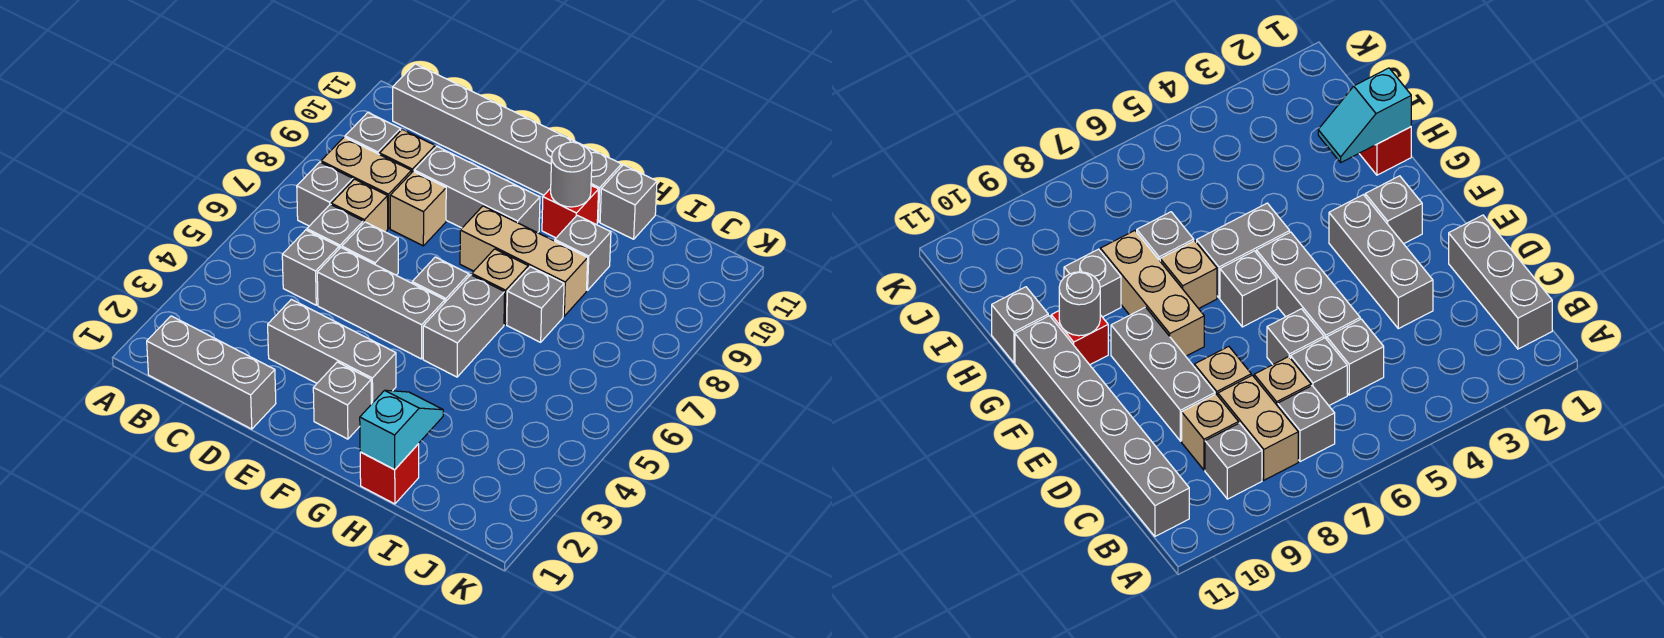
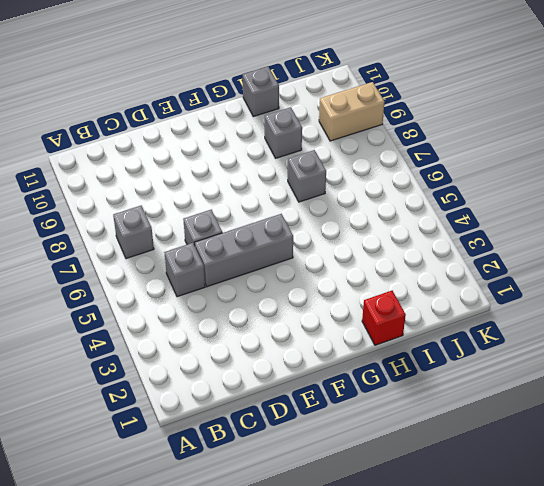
tan brick J9:K9 level 1 -> tan brick B8:C8 level 1
none -> grey brick B1:D1 level 1
none -> grey brick B9 level 1
none -> grey brick B11:G11 level 1

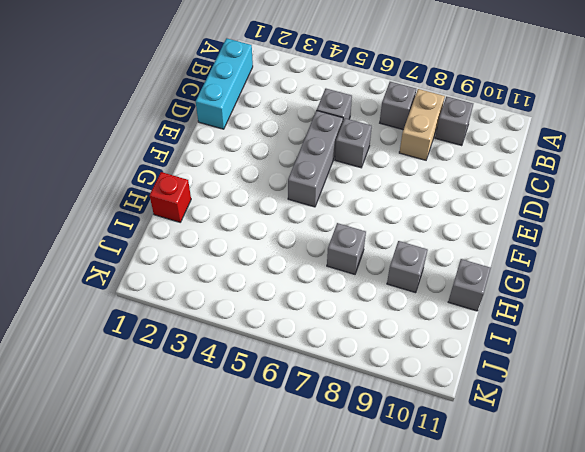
cyan brick B1:D1 level 1 -> grey brick B1:D1 level 1
none -> grey brick B11:G11 level 1
none -> grey brick C6 level 1
none -> tan brick C7 level 1

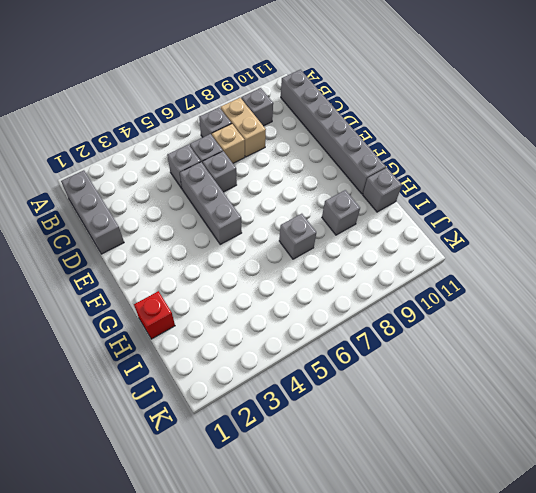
none -> tan brick C9 level 1
none -> grey brick D3:F3 level 1
none -> tan brick D8 level 1

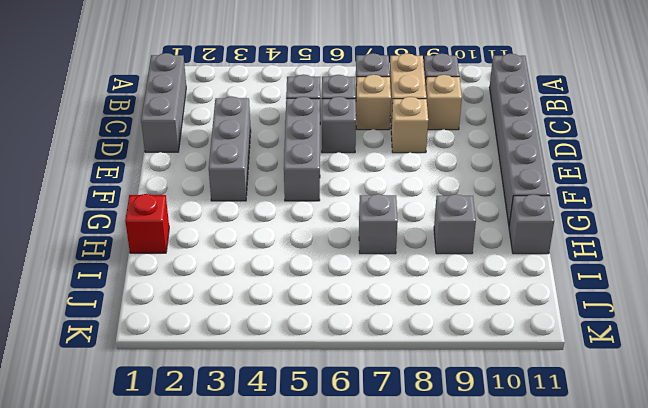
none -> grey brick D9:F9 level 1
none -> grey brick F2 level 1
none -> grey brick F6 level 1

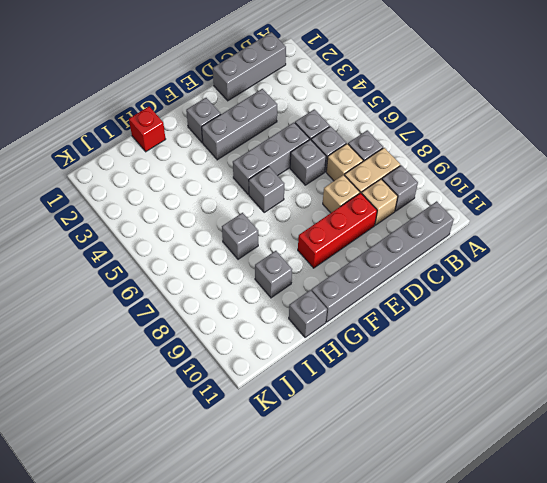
red brick D9:F9 level 1 -> grey brick D9:F9 level 1
none -> tan brick F8:H8 level 1
none -> grey brick G5:G6 level 1
none -> tan brick G7 level 1

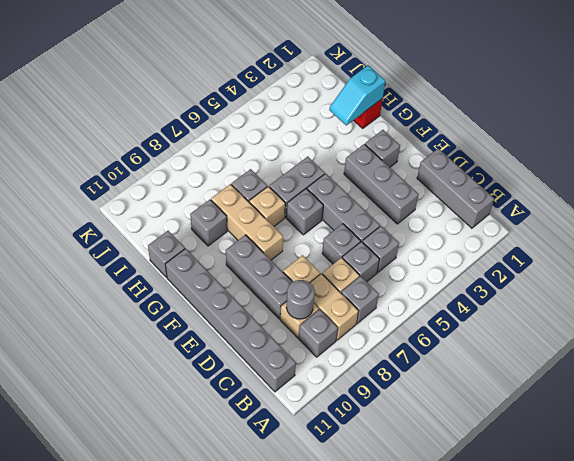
grey round brick C9 level 2 -> grey round brick G10 level 2
none -> red brick G10 level 1

